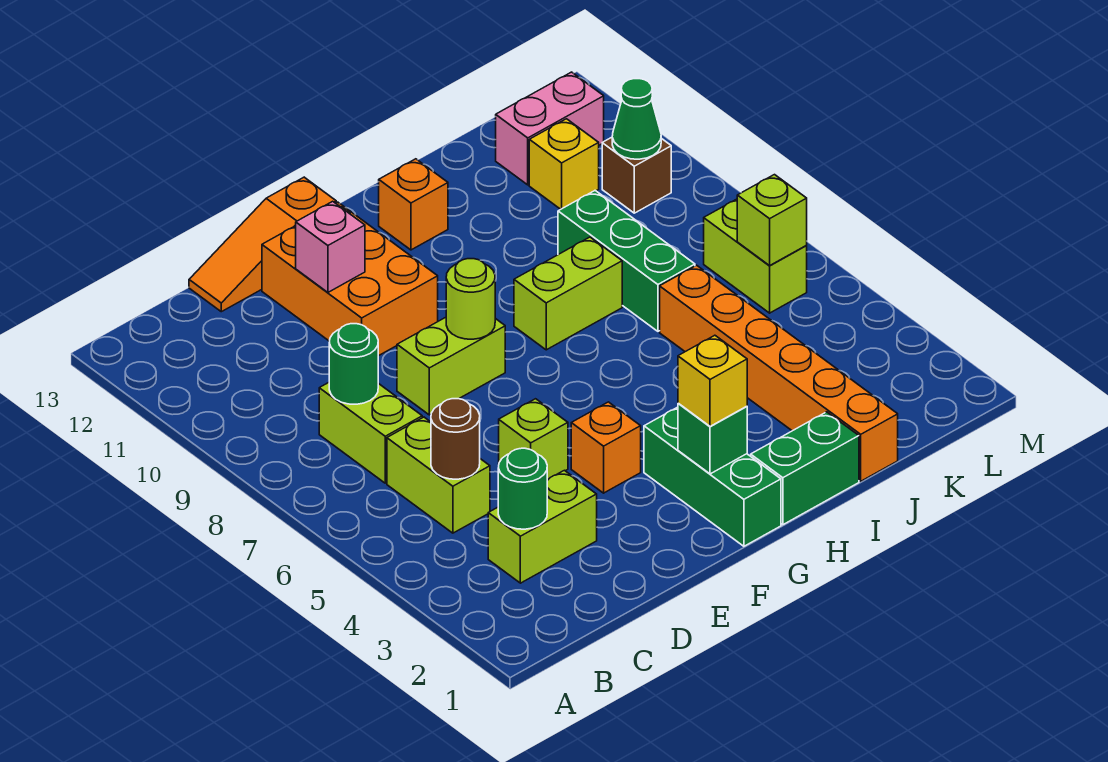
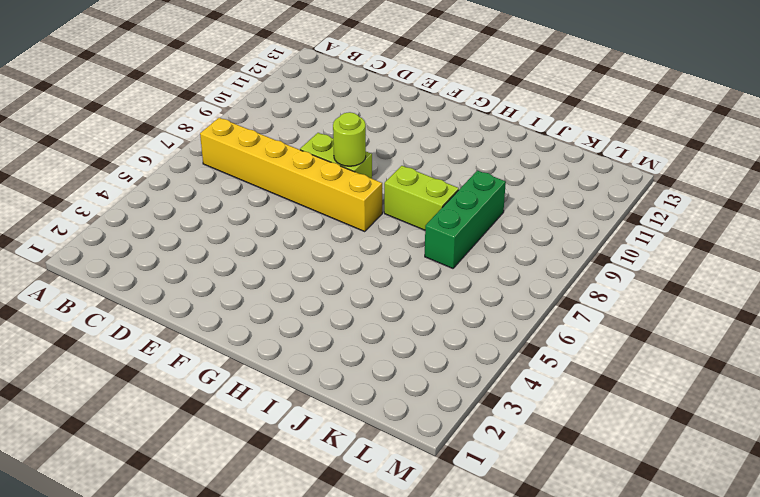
yellow brick B7:G7 level 1 -> lime brick C7:C8 level 1
none -> lime brick C3:D3 level 1
none -> lime brick C5:C6 level 1
none -> orange slope D13:F13 level 1 top F

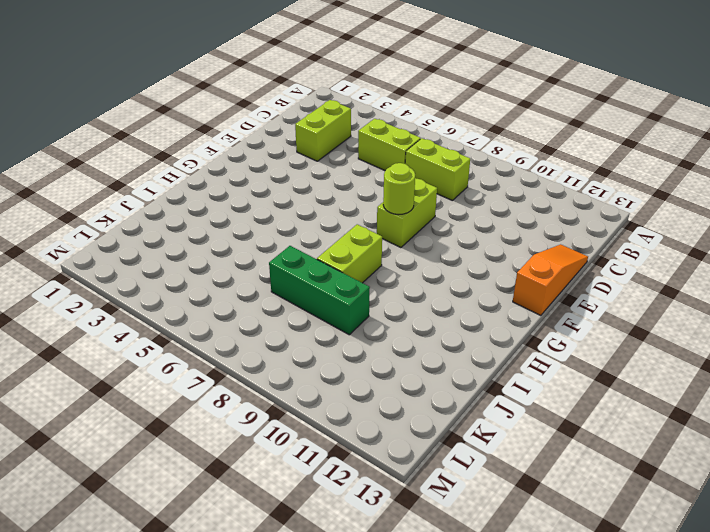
none -> lime brick E5 level 1
none -> orange brick E10:F12 level 1
none -> orange brick F4 level 1

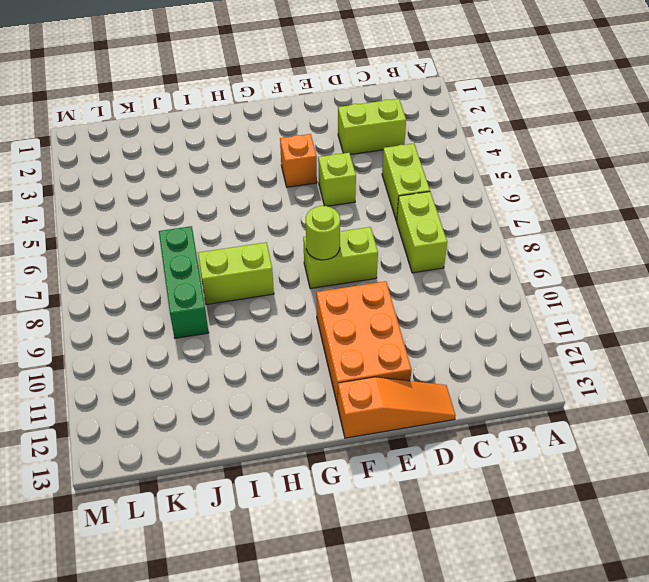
none -> green brick G1:G3 level 1
none -> green brick H1:I1 level 1
none -> orange brick H12 level 1

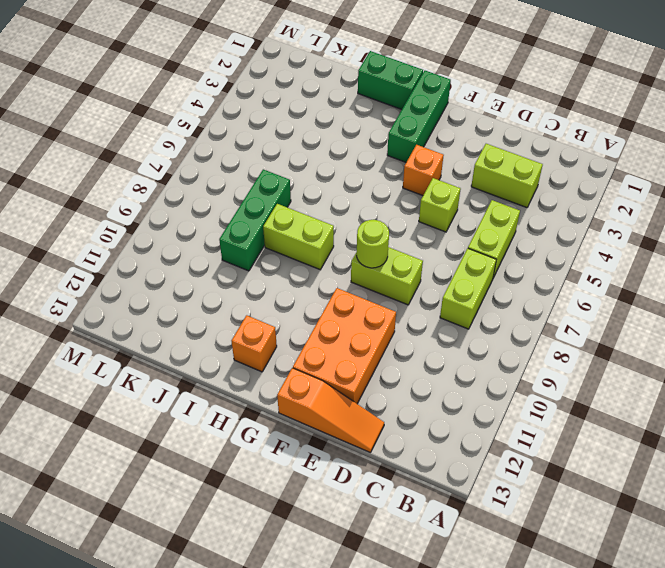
none -> orange brick J1:J6 level 1
none -> yellow brick K11 level 1
none -> pink brick K12:L12 level 1

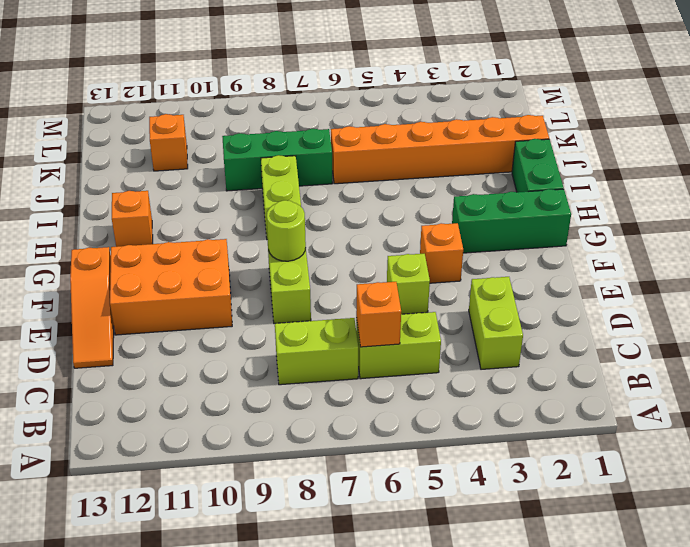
orange brick C6 level 2 -> none
orange brick K11 level 1 -> yellow brick K11 level 1
none -> pink brick K12:L12 level 1
none -> lime brick L6:L7 level 1
none -> brown brick L10 level 1

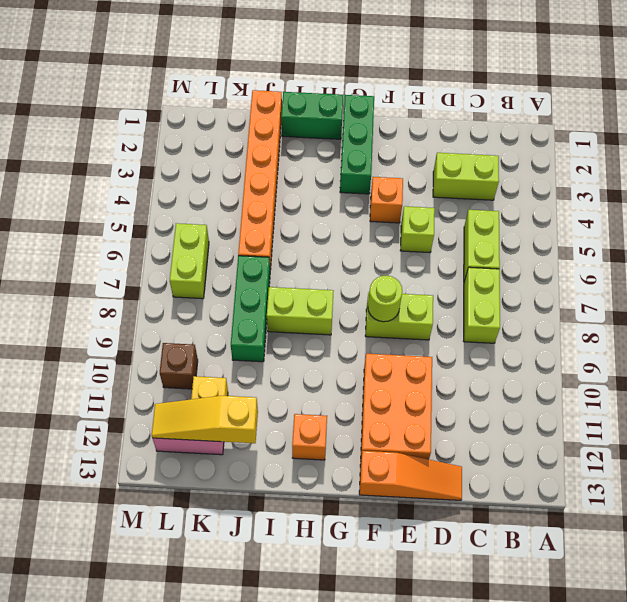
yellow slope J12:L12 level 2 top J -> none
none -> green round brick C3 level 2
none -> brown round brick C5 level 2
none -> green round brick C8 level 2

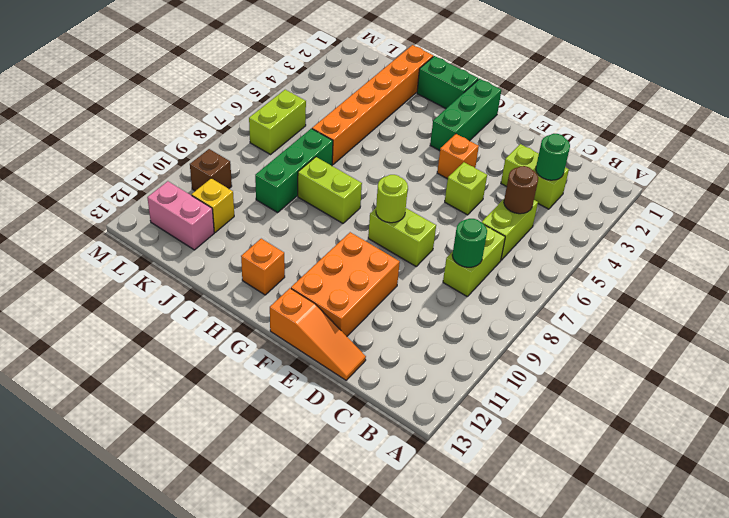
none -> pink brick E11 level 2
none -> green brick G2 level 2
none -> lime brick L6 level 2

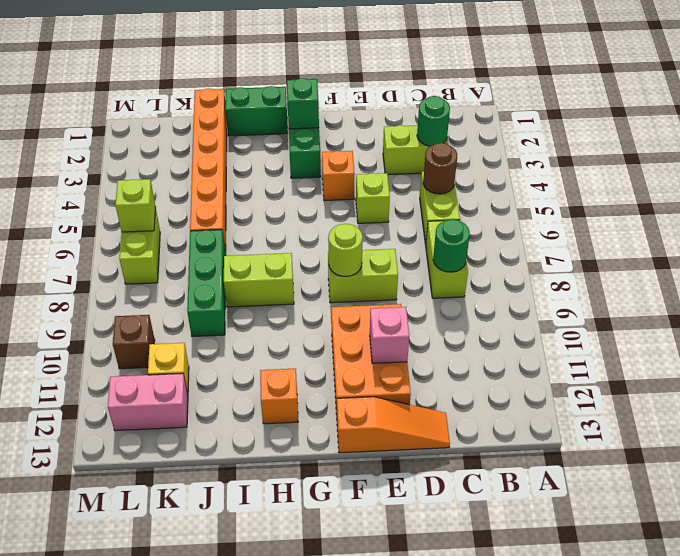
none -> green cone L10 level 2
none -> yellow brick G2 level 3

